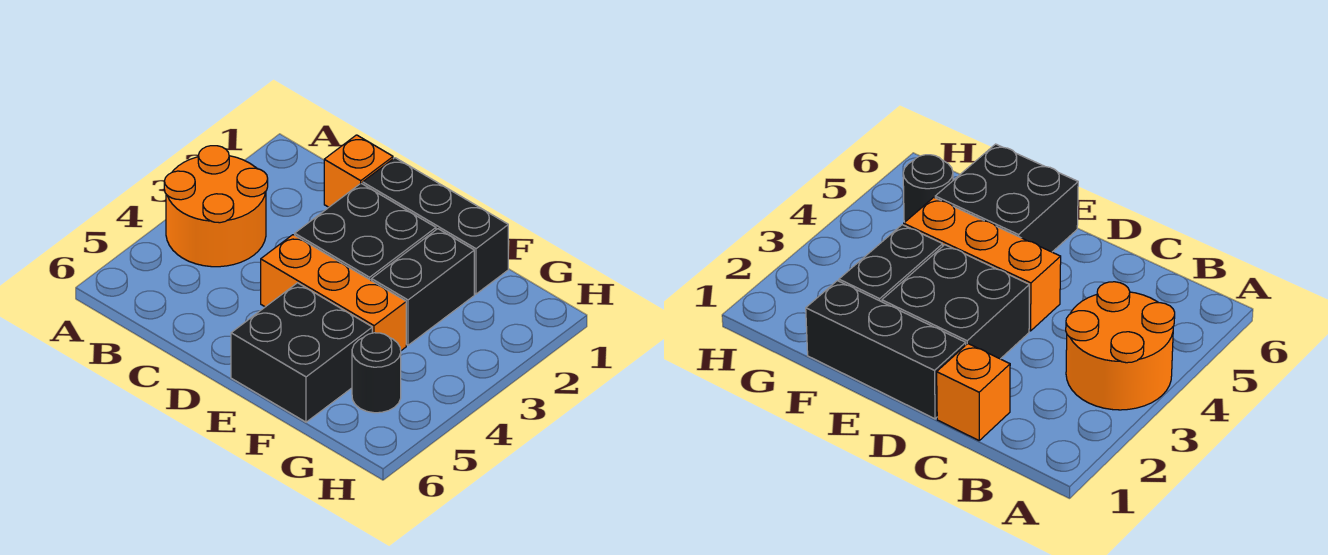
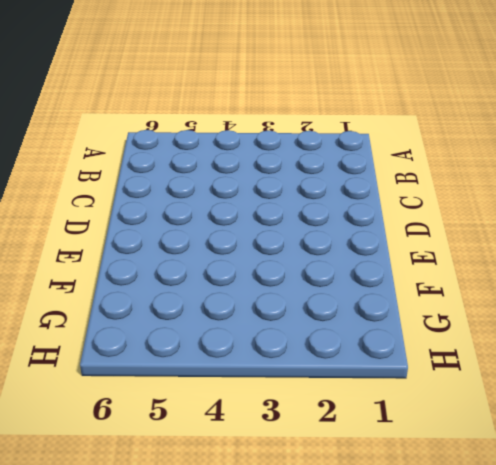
none -> orange round brick A3:B4 level 1
none -> orange brick C1 level 1

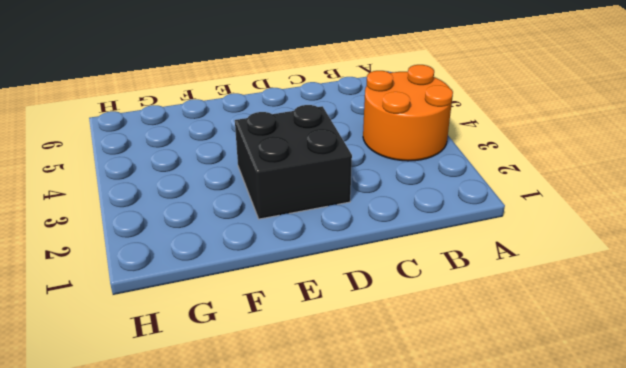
none -> orange brick C1 level 1
none -> black brick D1:F1 level 1

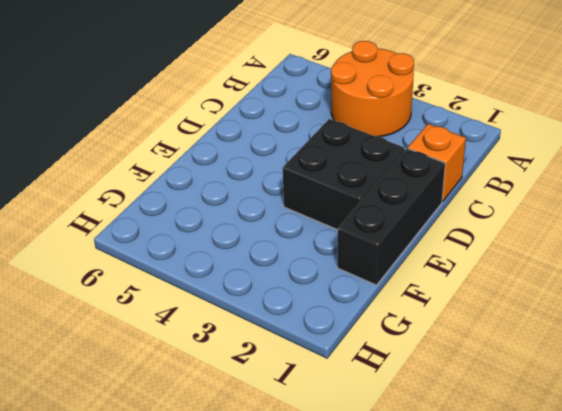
none -> orange brick D4:F4 level 1
none -> black brick E5:F6 level 1

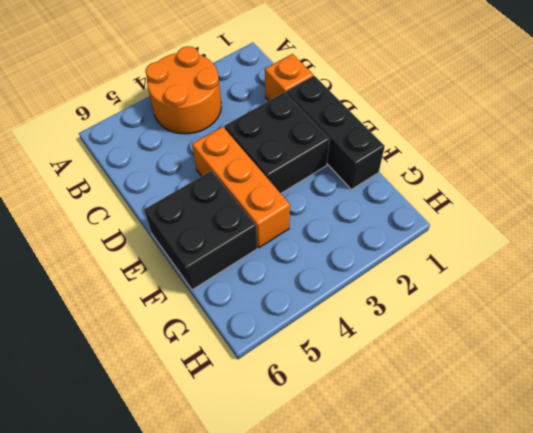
none -> black brick F2:F3 level 1
none -> black round brick G5 level 1

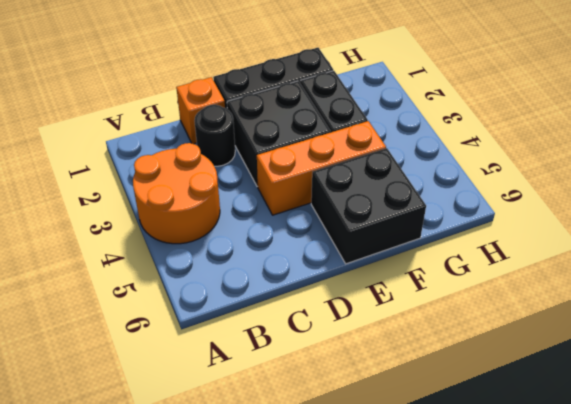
black round brick C2 level 1 -> black round brick G5 level 1

